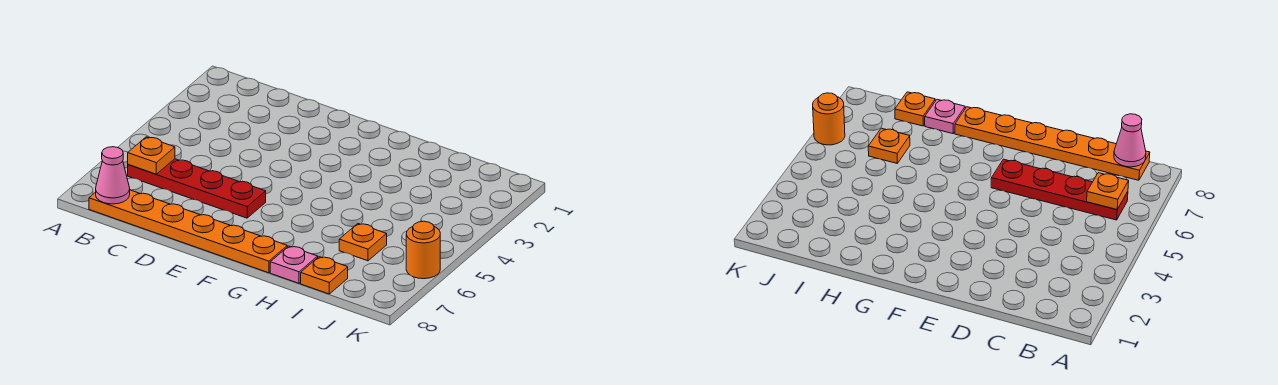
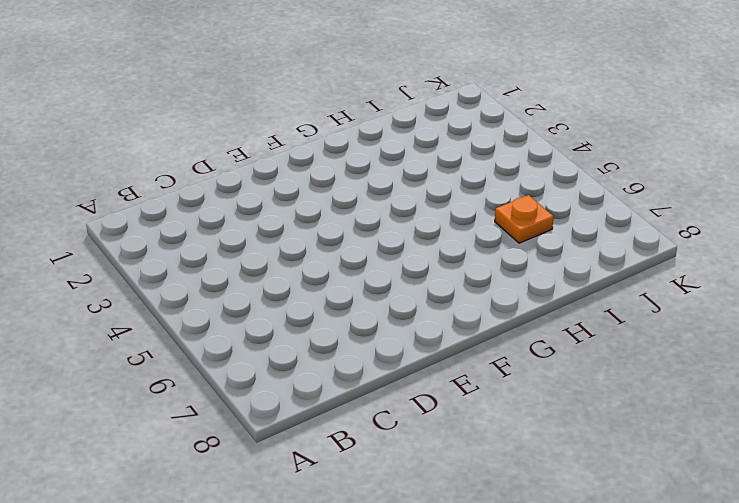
none -> red plate B6:E6 level 1
none -> orange plate B8:G8 level 1

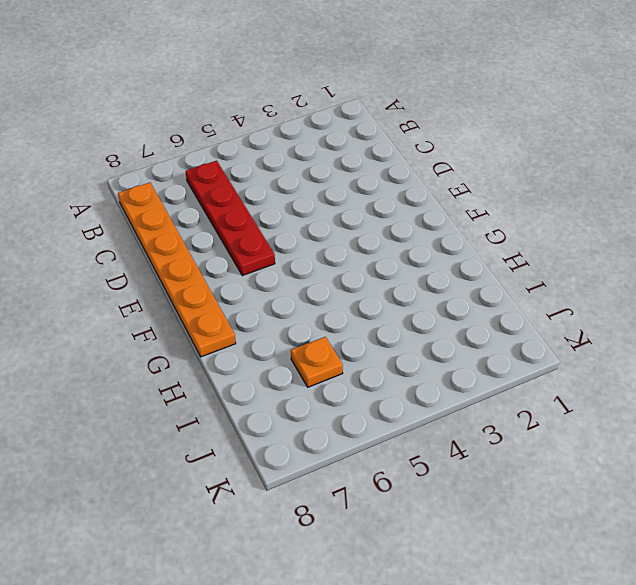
none -> pink plate H8 level 1
none -> orange plate I8 level 1

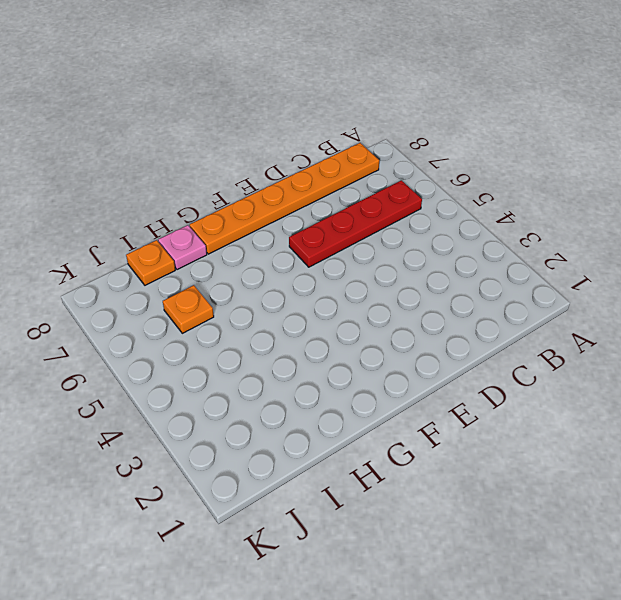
none -> orange round brick K6 level 1
none -> orange plate B6 level 2

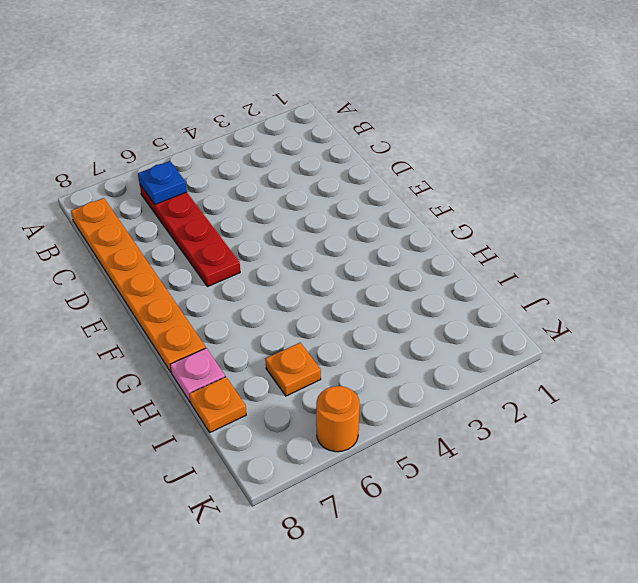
blue plate B6 level 2 -> orange plate B6 level 2
none -> pink cone B8 level 2

